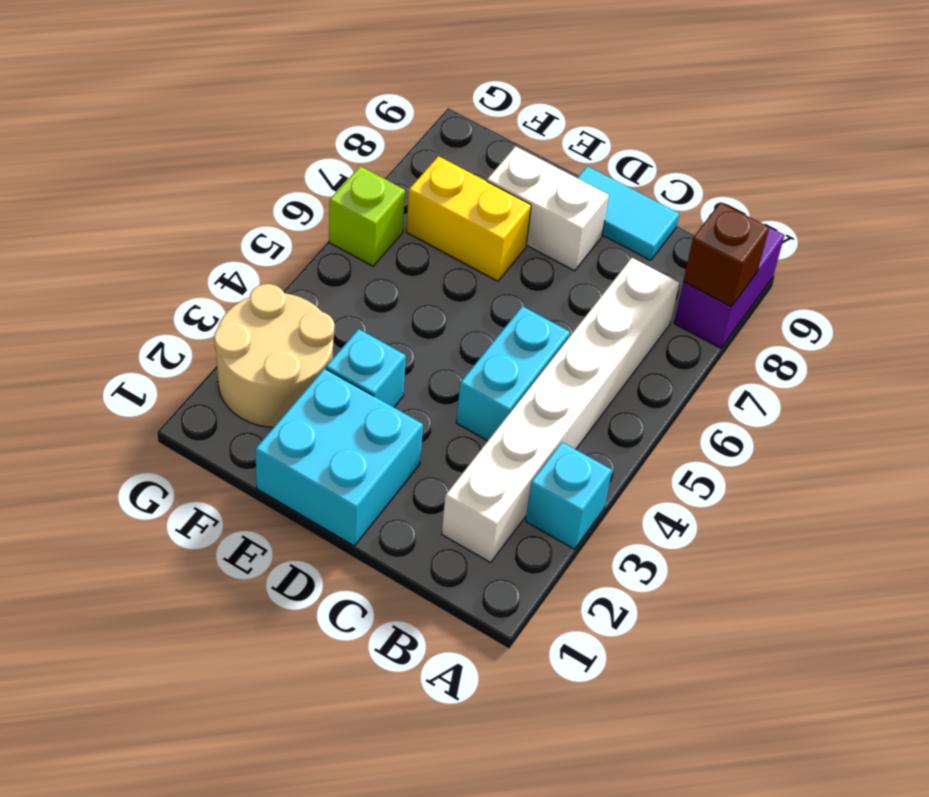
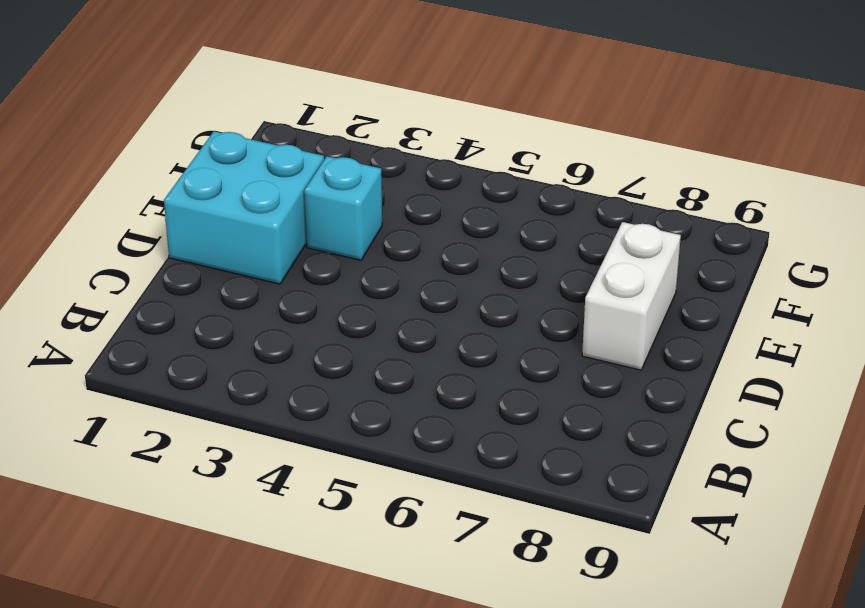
none -> cyan brick A3 level 1
none -> purple brick A8:A9 level 1
none -> white brick B2:B7 level 1

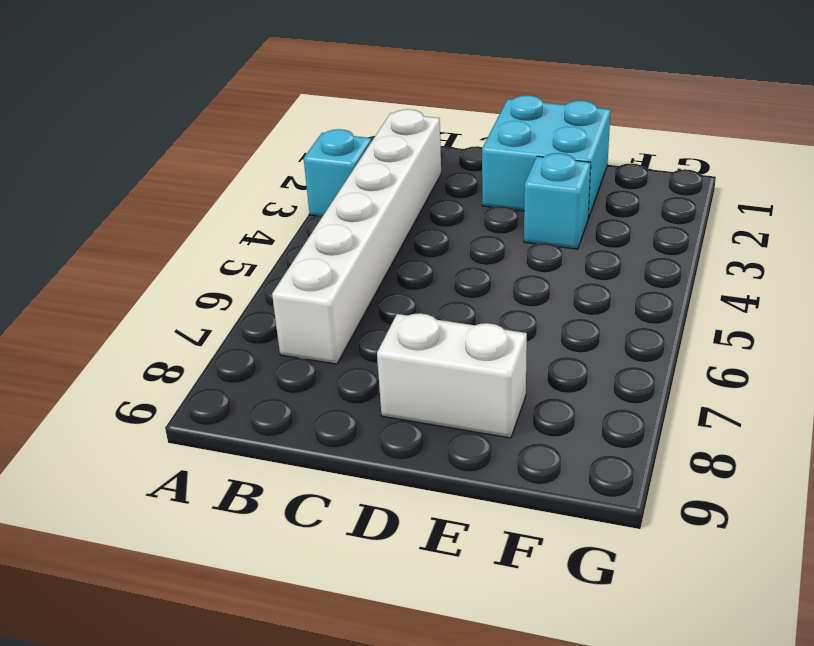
none -> purple brick A8:A9 level 1
none -> cyan brick C4:C5 level 1
none -> cyan tile C9:D9 level 1

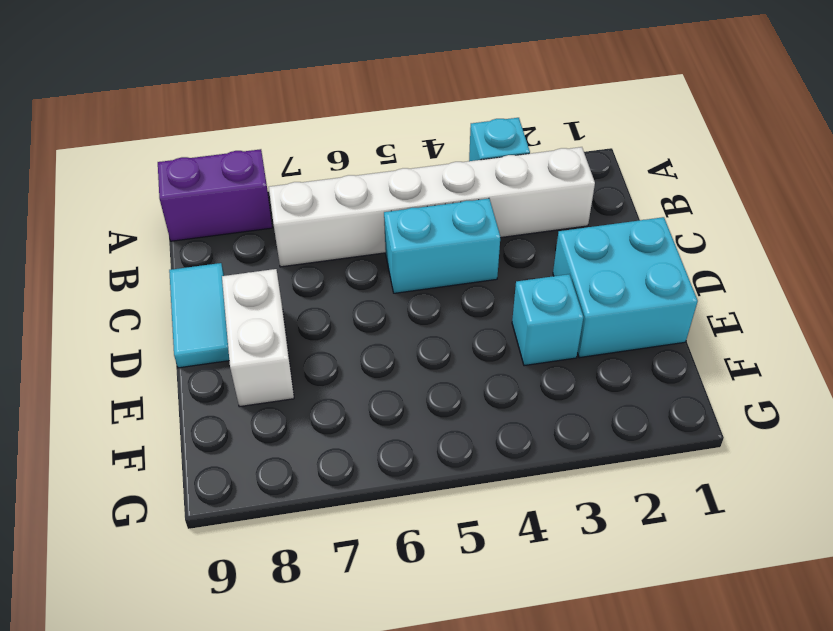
none -> yellow brick E7:F7 level 1
none -> tan round brick F2:G3 level 1
none -> lime brick G6 level 1

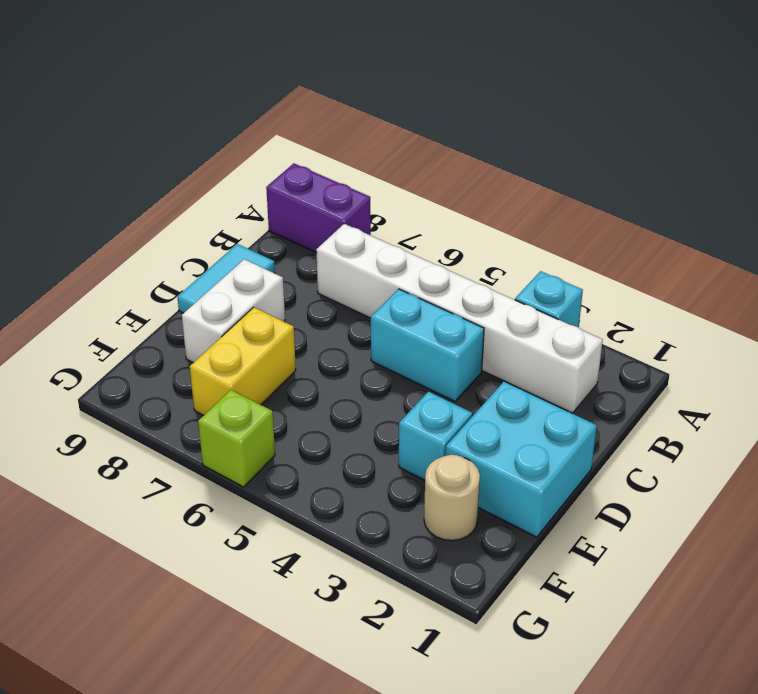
tan round brick F2 level 1 -> tan round brick F2:G3 level 1
none -> brown brick A8 level 2

